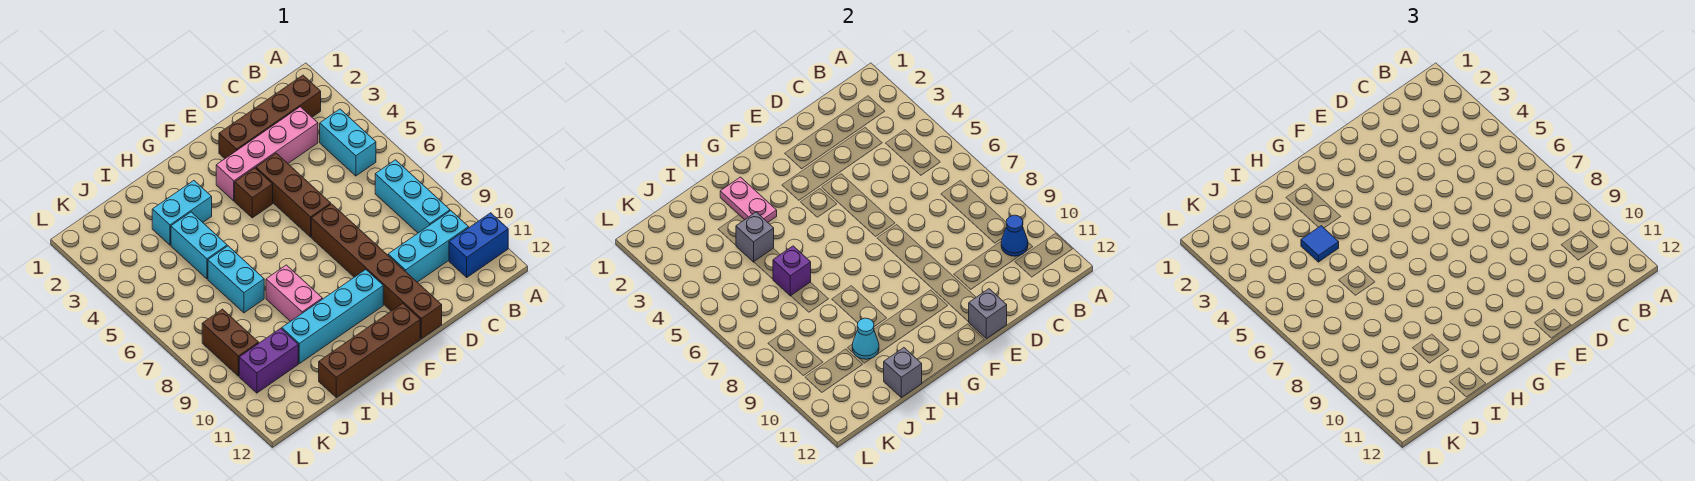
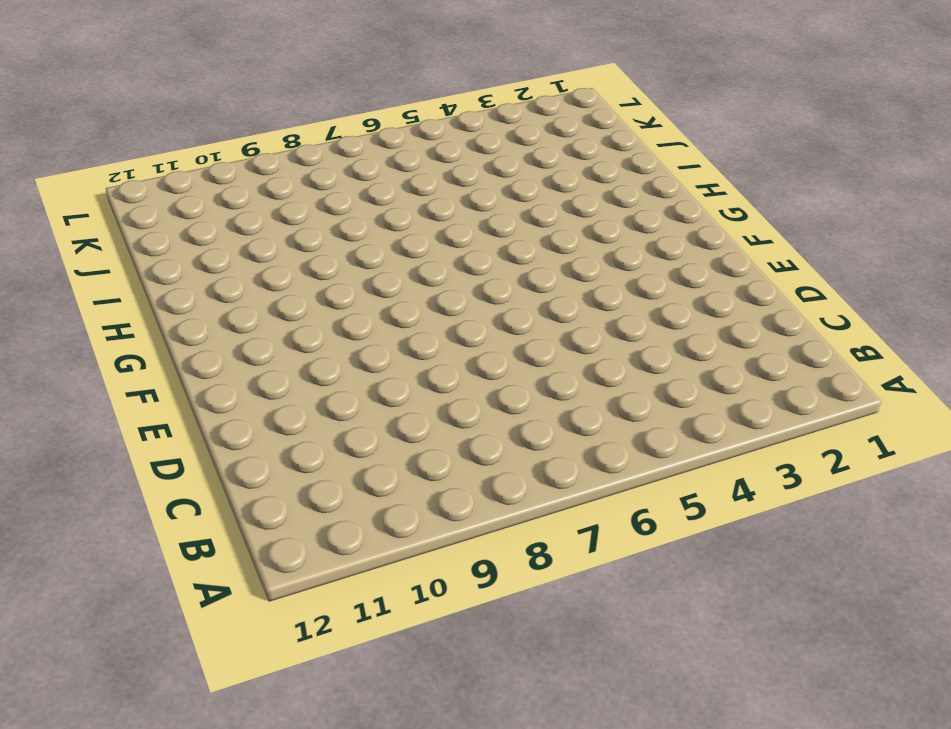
none -> blue brick A11:B11 level 1
none -> brown brick B2:E2 level 1
none -> cyan brick B4:B5 level 1

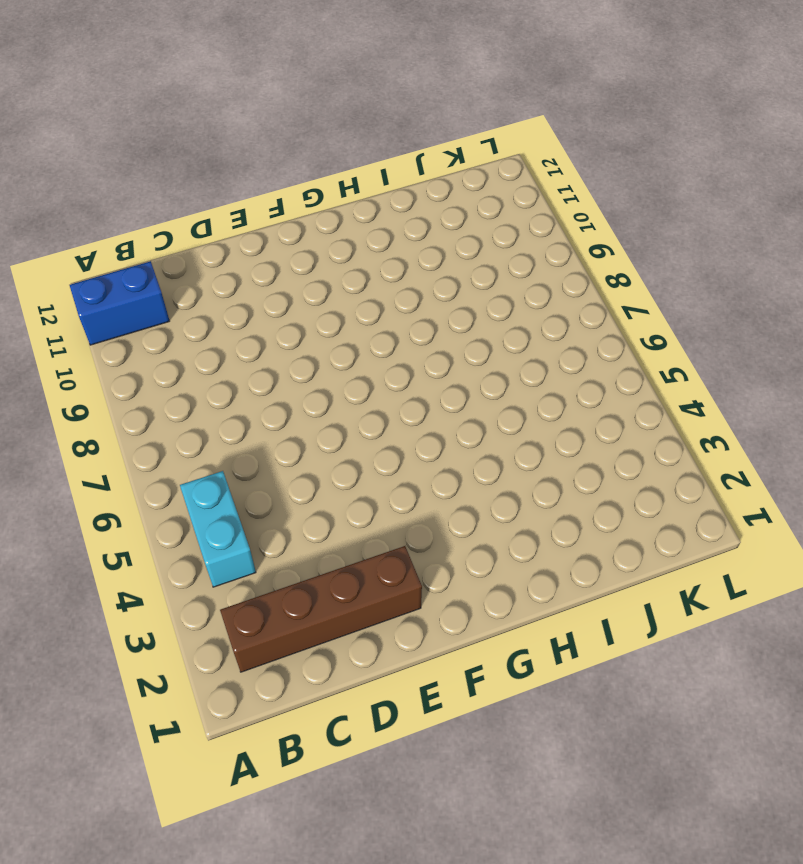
none -> cyan brick B7:B9 level 1
none -> cyan brick B10:D10 level 1
none -> pink brick C3:F3 level 1

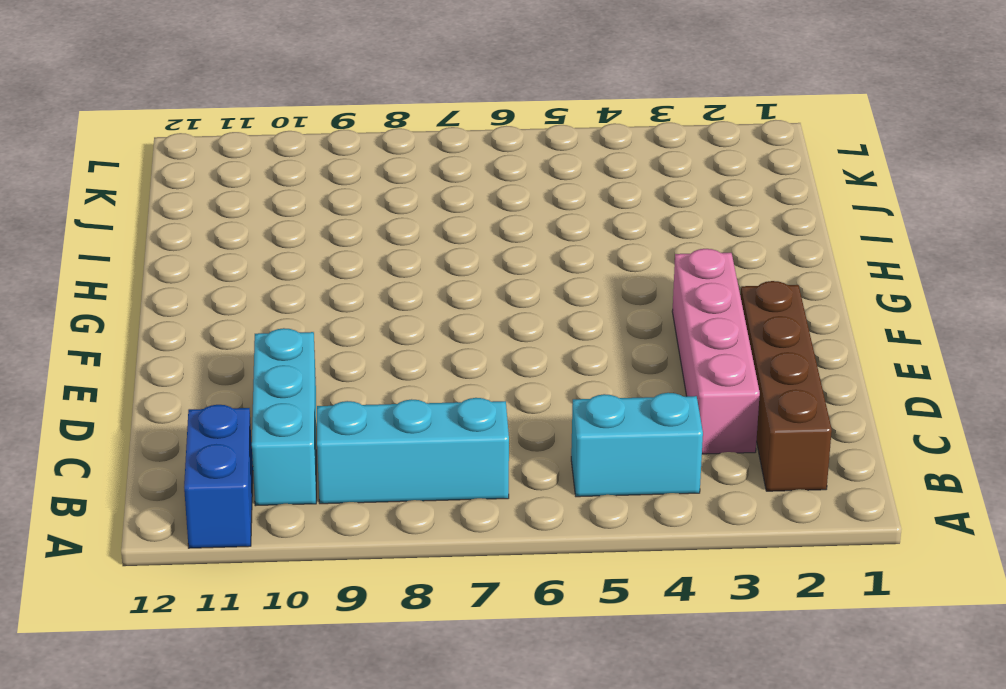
none -> brown brick E4:E6 level 1
none -> brown brick E7:E12 level 1
none -> brown brick F4 level 1

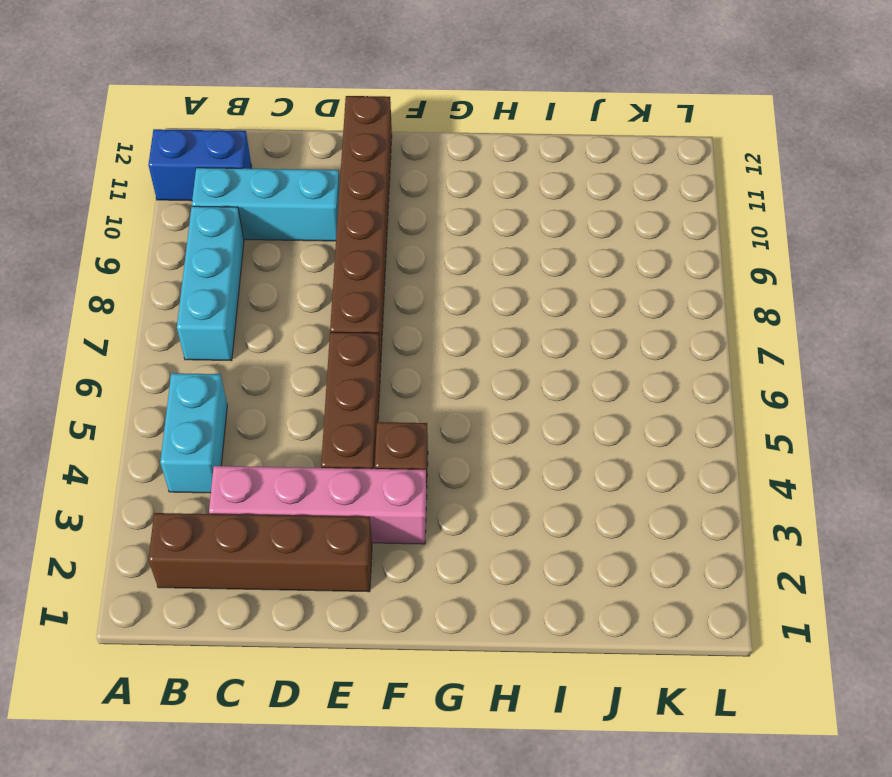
none -> cyan brick F10:I10 level 1
none -> brown brick F12:I12 level 1
none -> cyan brick H3:I3 level 1

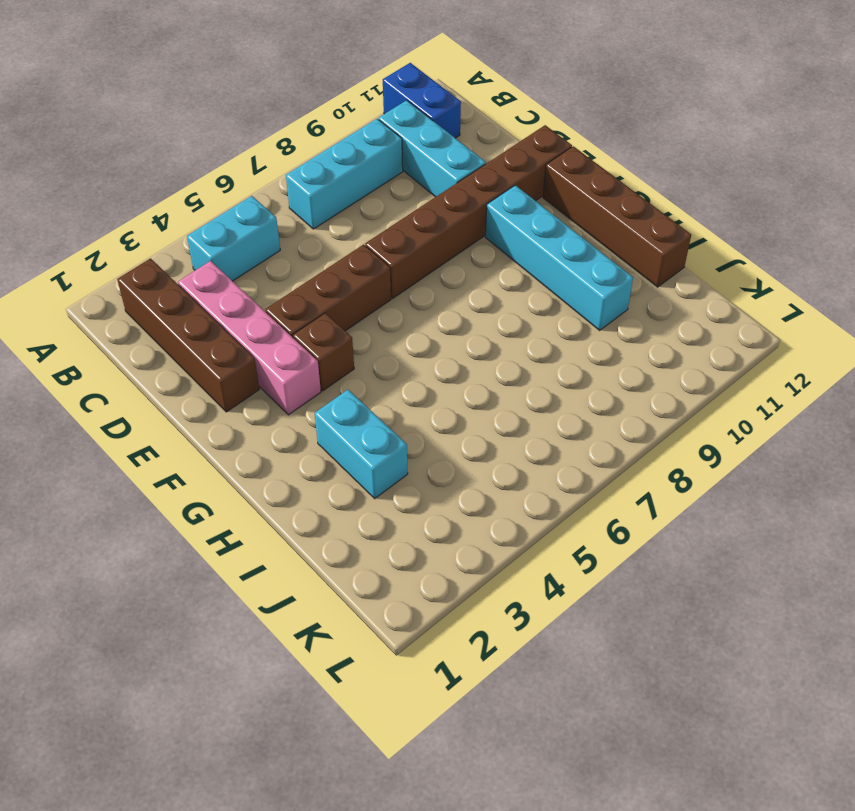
none -> pink brick H8:H9 level 1
none -> cyan brick I4:I5 level 1
none -> cyan brick I6:I7 level 1

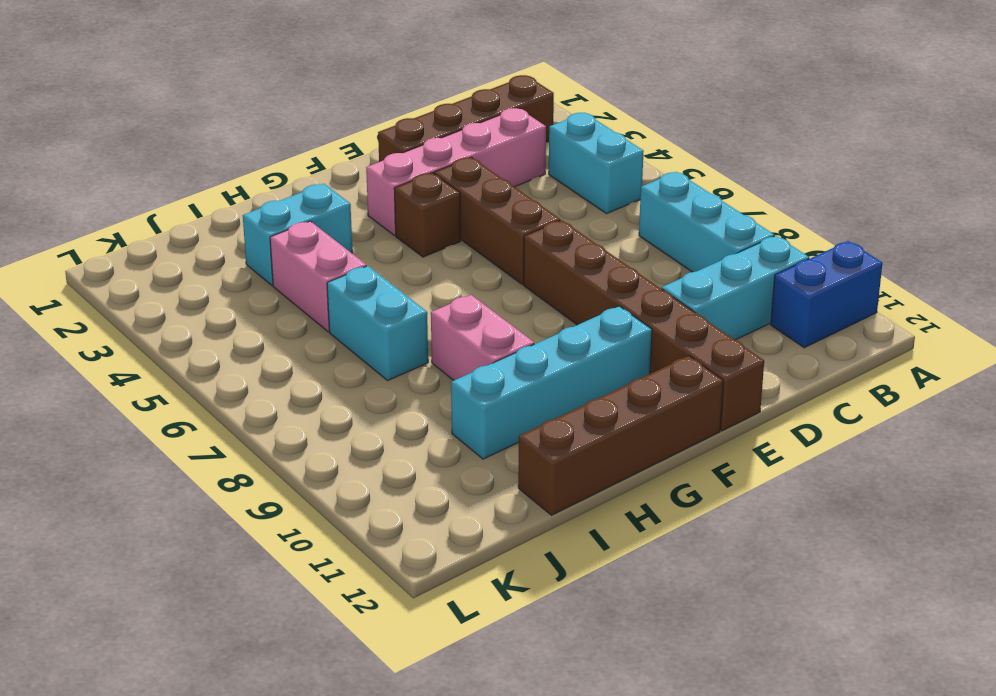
pink brick I4:I5 level 1 -> cyan brick I4:I5 level 1
none -> purple brick J10:K10 level 1
none -> brown brick K8:K9 level 1
none -> blue cone B10 level 2

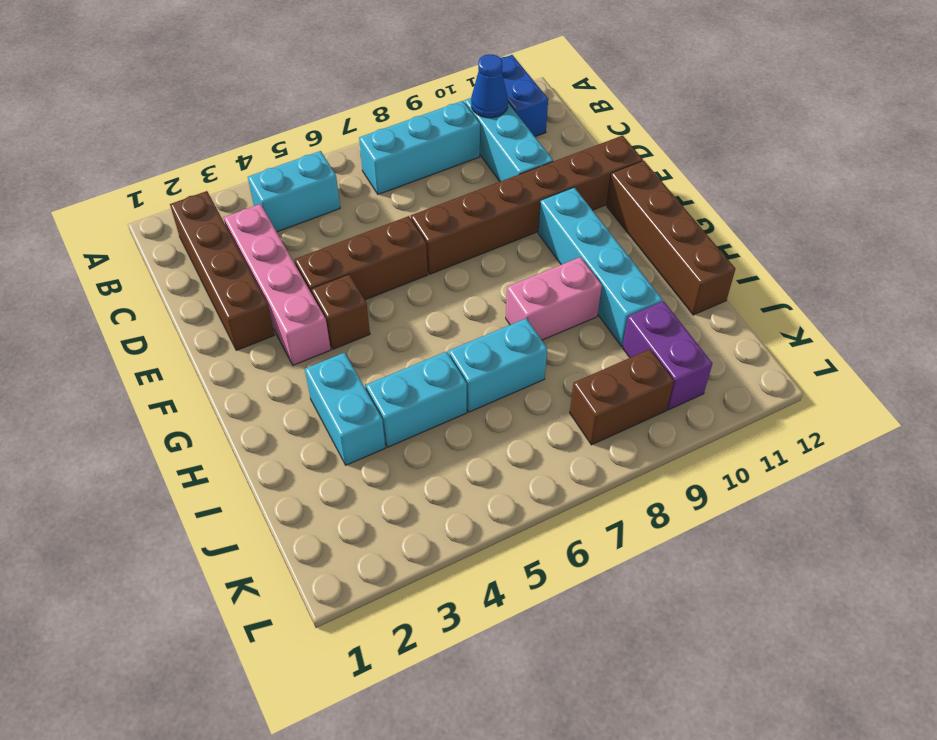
none -> grey brick E12 level 2
none -> pink plate H2:H3 level 2
none -> grey brick I4 level 2

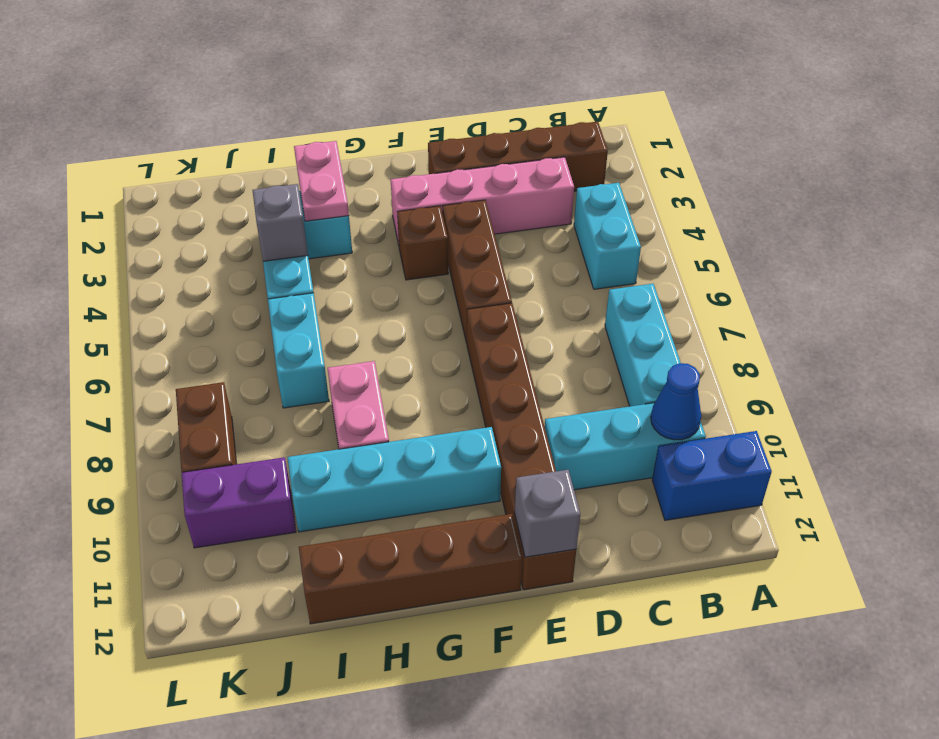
none -> purple brick I6 level 2
none -> cyan cone I10 level 2
none -> grey brick I12 level 2

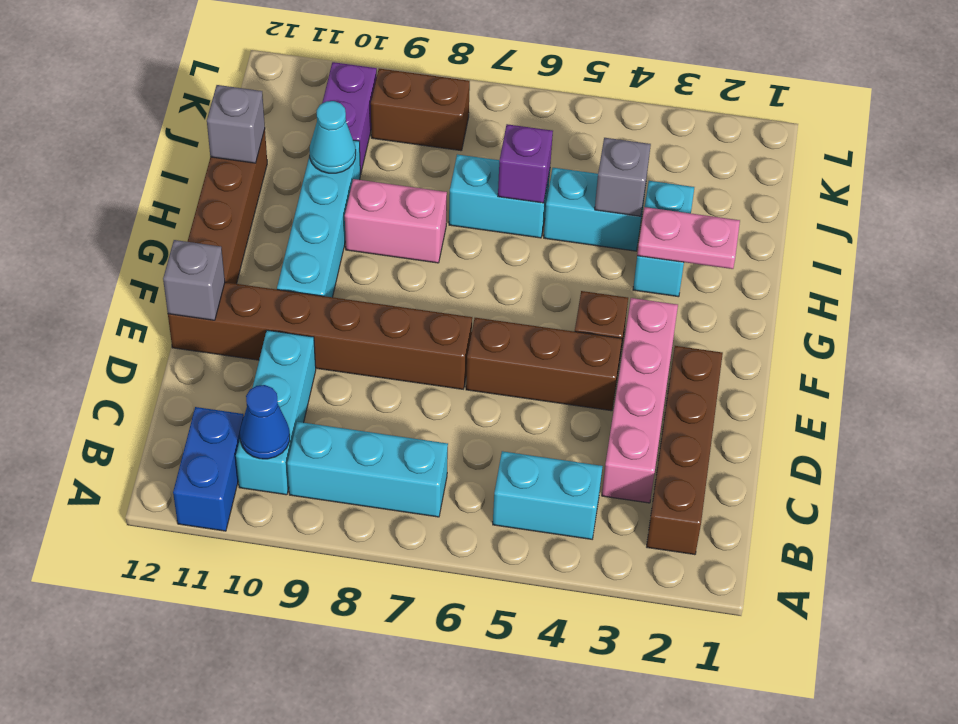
none -> blue tile I4 level 3

